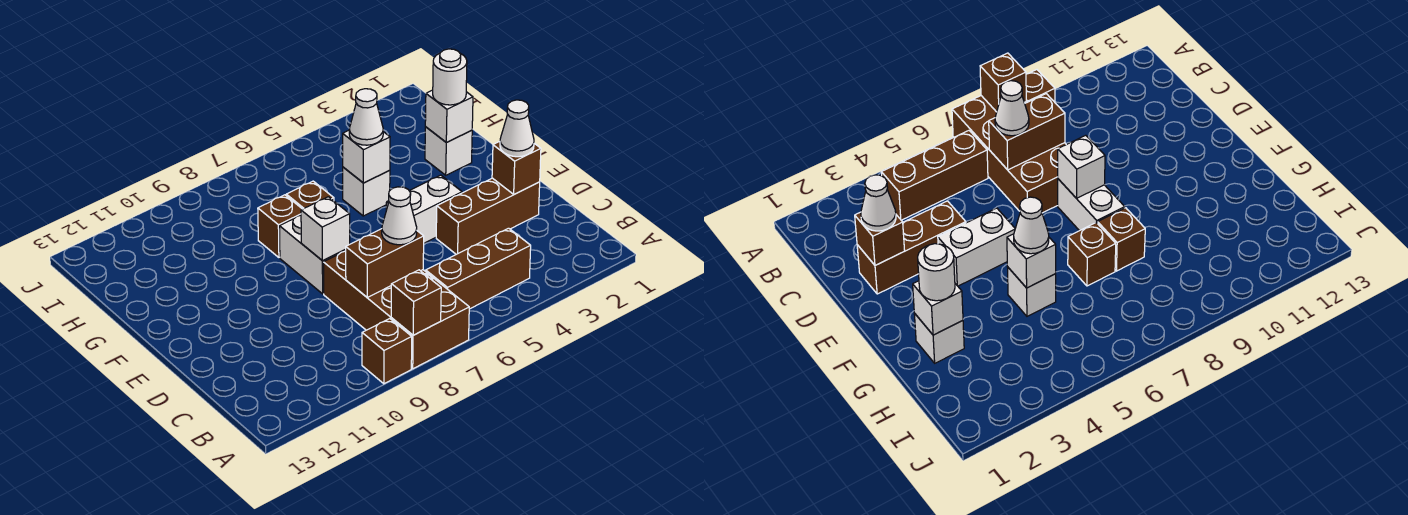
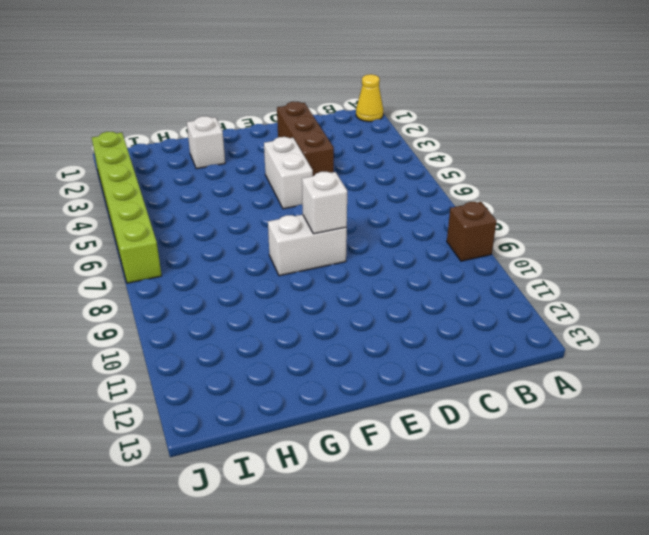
yellow cone A1 level 1 -> none
lime brick J2:J7 level 1 -> none
none -> brown brick A7:D8 level 1
none -> brown brick B4:B6 level 1
none -> white brick G5 level 1

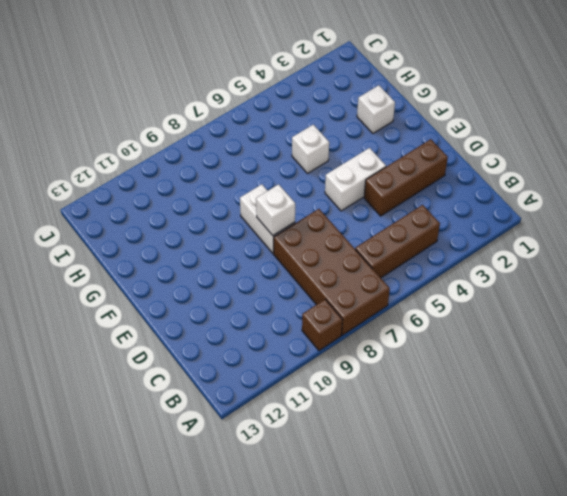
none -> brown brick G7 level 1
none -> brown brick G8 level 1
none -> brown brick A8 level 2

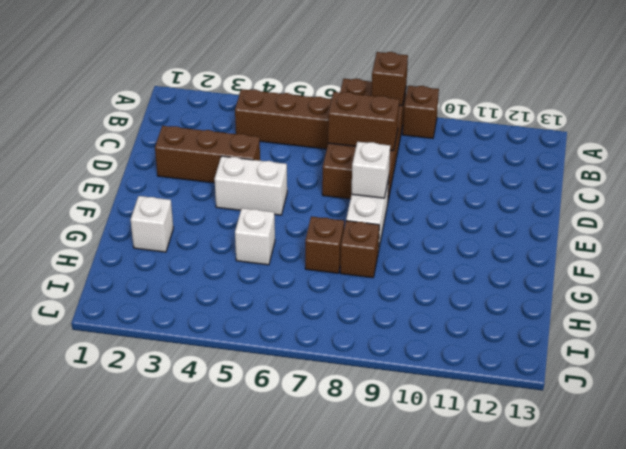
none -> brown brick D2 level 2
none -> white brick G2 level 2
none -> white brick G5 level 2

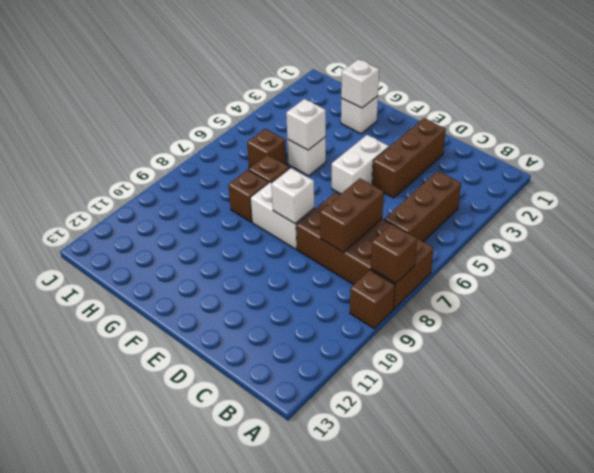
brown brick H6 level 1 -> brown brick D2 level 2
none -> white cone C7 level 3
none -> white cone D2 level 3
none -> white round brick G2 level 3

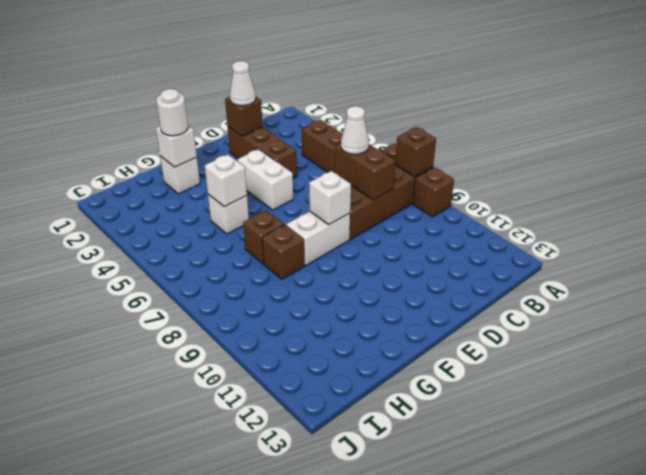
none -> white cone G5 level 3

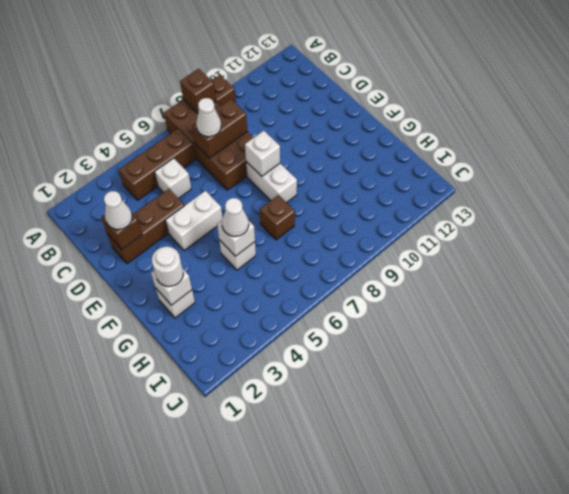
white brick C5 level 1 -> none
none -> brown brick G8 level 1

